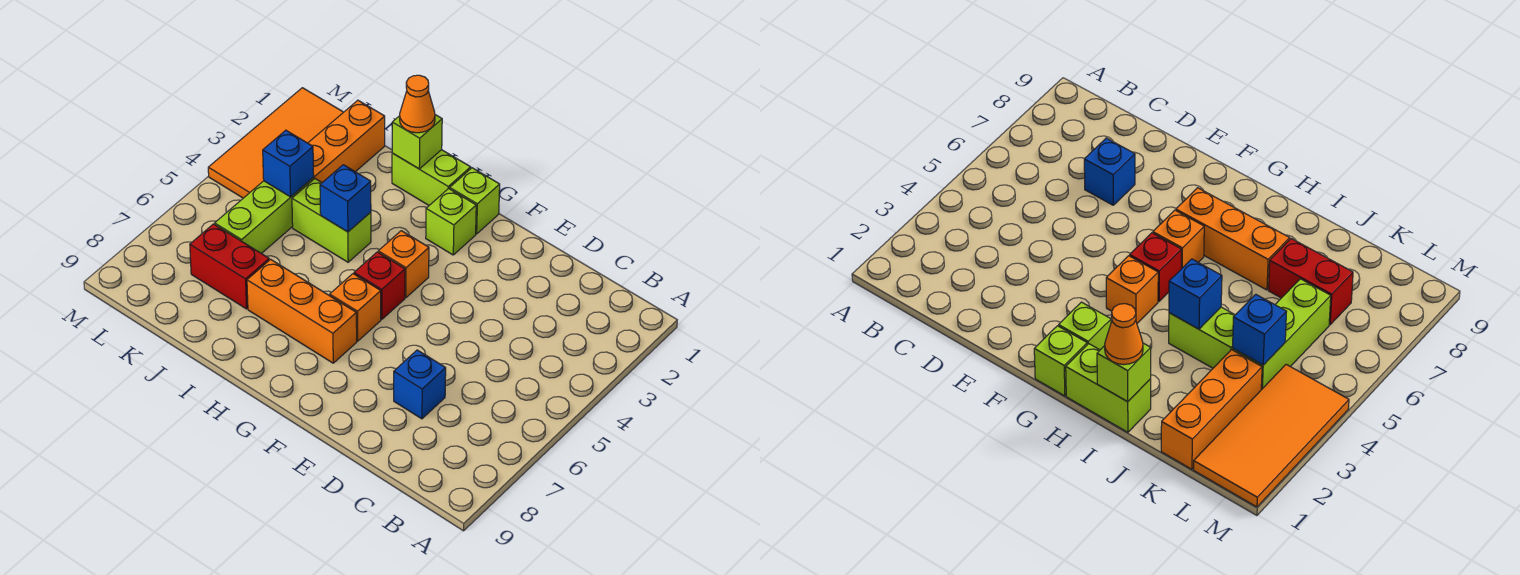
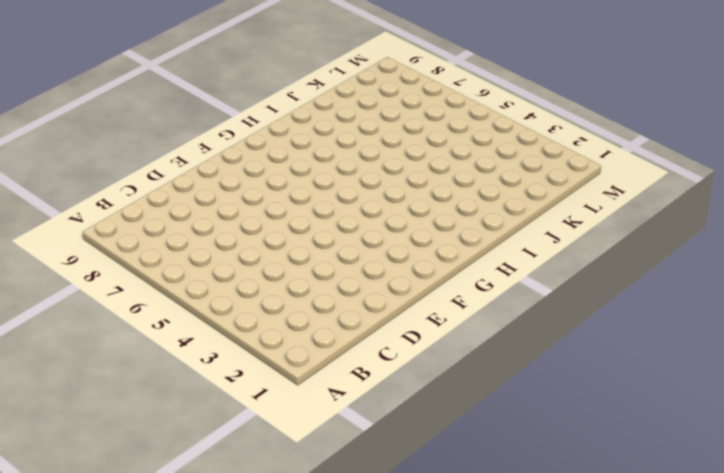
none -> blue brick D7 level 1
none -> lime brick G1 level 1
none -> lime brick G2 level 1

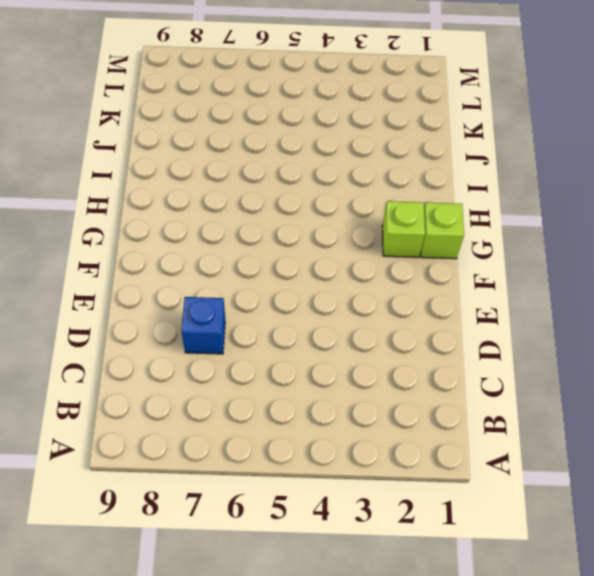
none -> orange brick G4 level 1
none -> red brick G5 level 1
none -> orange brick G6 level 1

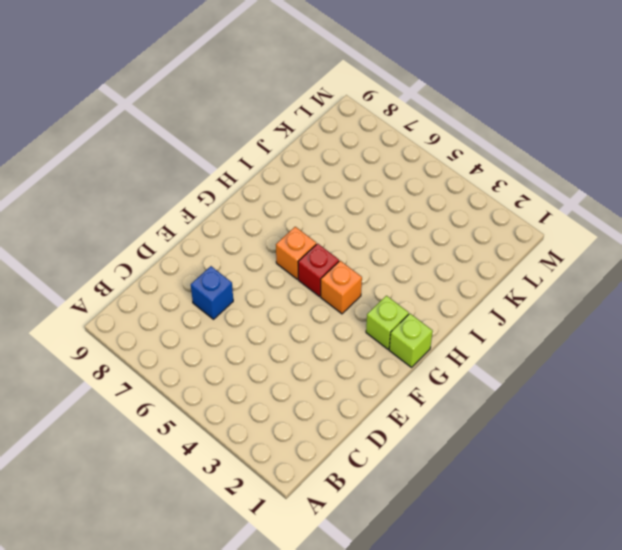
none -> orange brick G7:I7 level 1
none -> lime brick H1:I1 level 1
none -> lime brick I4:J4 level 1

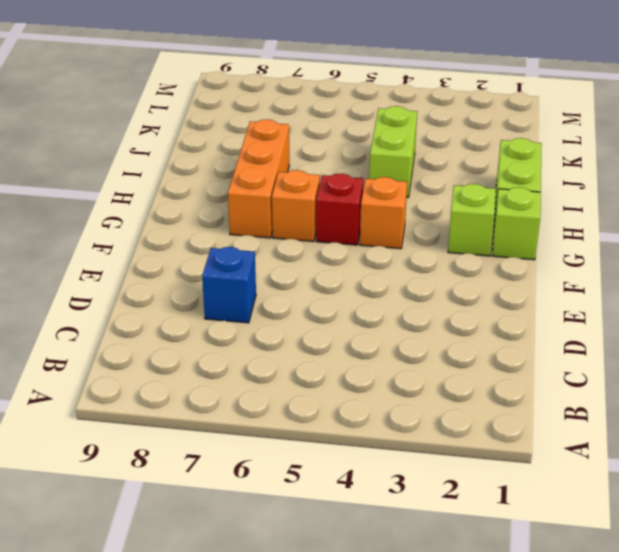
none -> red brick J7:K7 level 1
none -> orange brick K1:K3 level 1
none -> lime brick K4:K6 level 1

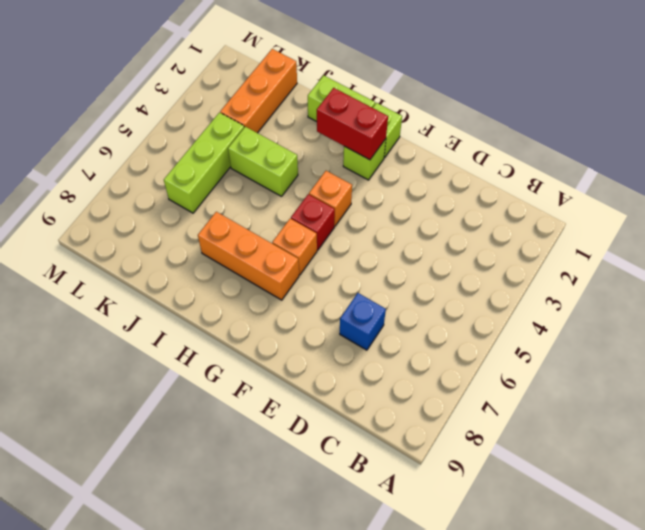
red brick G2:H2 level 2 -> red brick J7:K7 level 1
none -> orange tile L1:M4 level 1
none -> lime brick I1 level 2
none -> blue brick I4 level 2

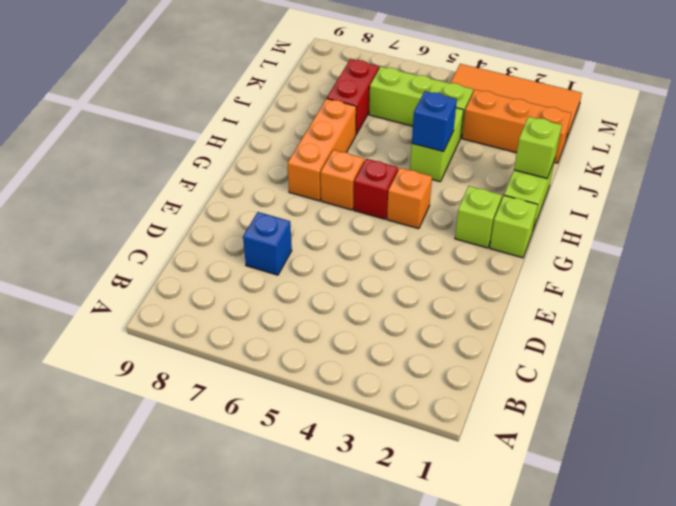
none -> blue brick K4 level 2
none -> orange cone I1 level 3

